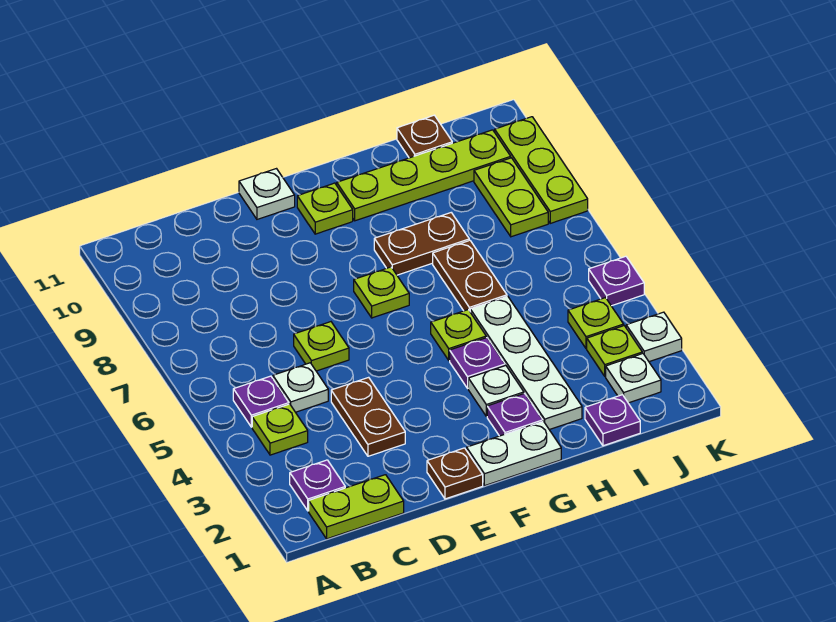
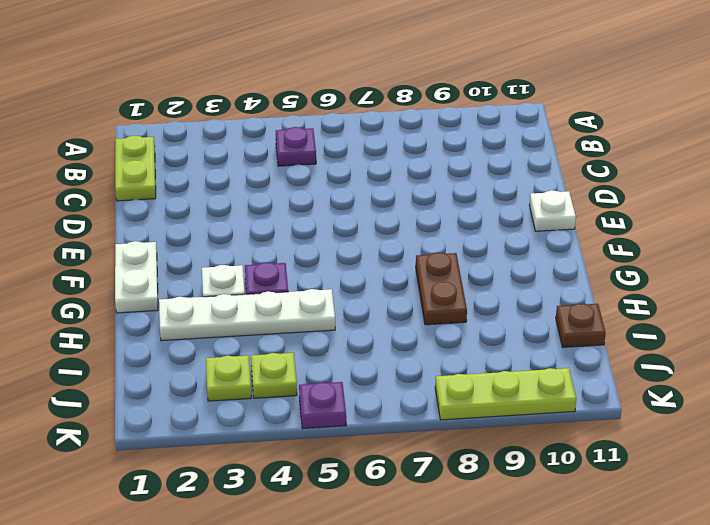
none -> purple plate B2 level 1
none -> lime plate B4 level 1
none -> white plate C5 level 1

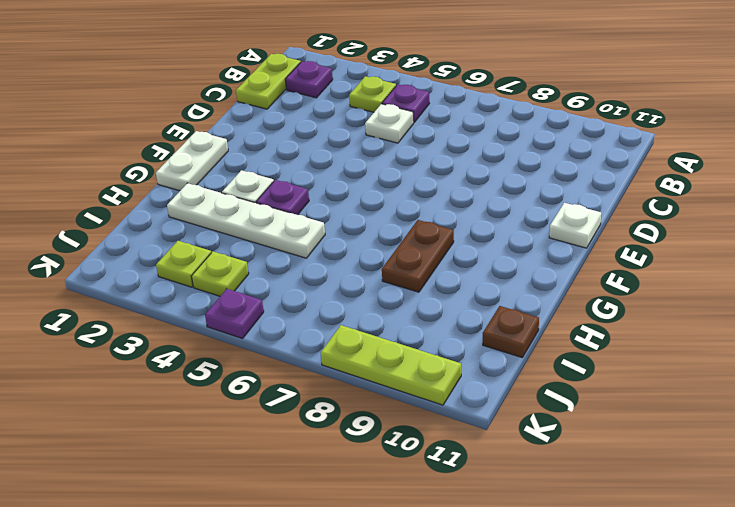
none -> brown plate D3:D4 level 1
none -> lime plate D6 level 1
none -> brown plate E1 level 1

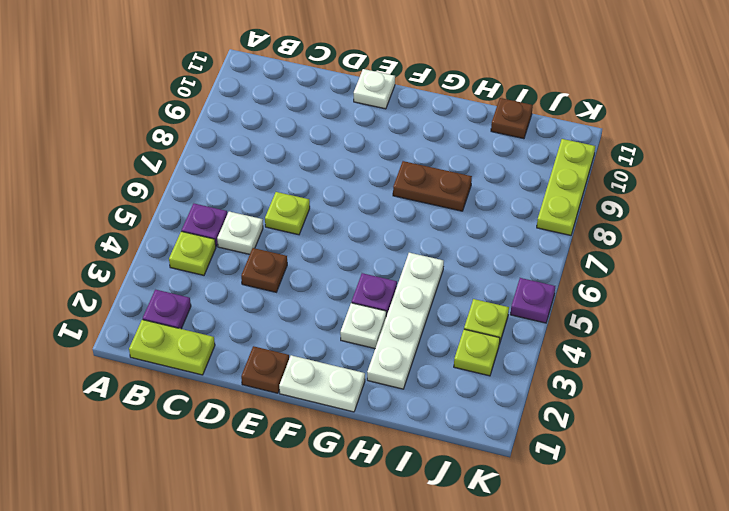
brown plate D4 level 1 -> brown plate D3:D4 level 1
none -> lime plate F7 level 1
none -> lime plate F10 level 1
none -> purple plate G2 level 1

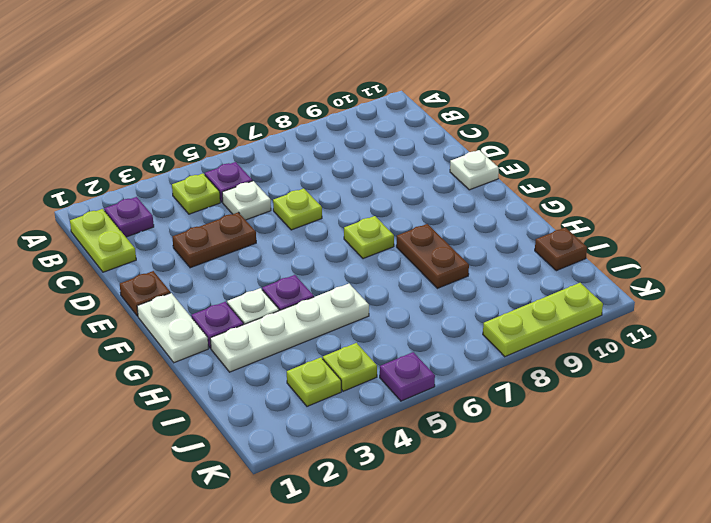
none -> lime plate F10 level 1
none -> lime plate G5 level 1
none -> lime plate G10:J10 level 1

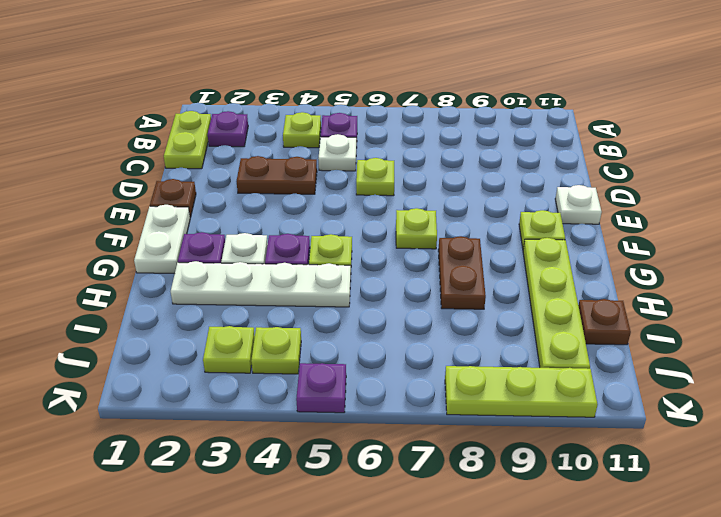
none -> brown plate H6:H7 level 1
none -> purple plate I1 level 1
none -> white plate J2 level 1

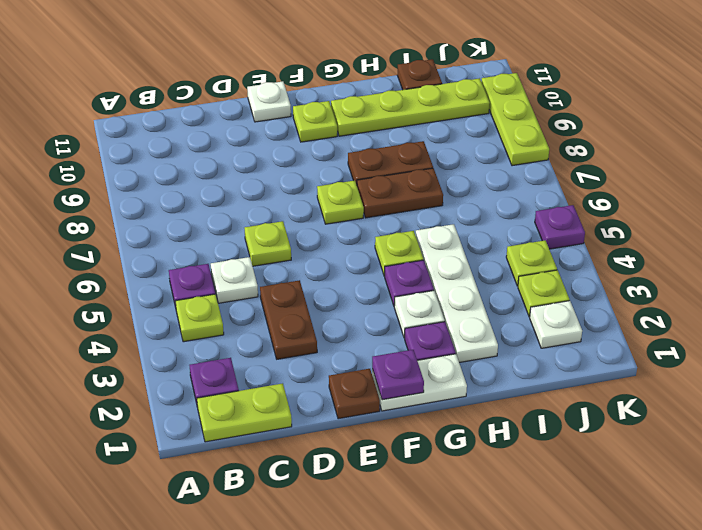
purple plate F1 level 2 -> purple plate I1 level 1
brown plate G7:H7 level 1 -> brown plate H6:H7 level 1
none -> lime plate J8:J9 level 1
none -> white plate K3 level 1

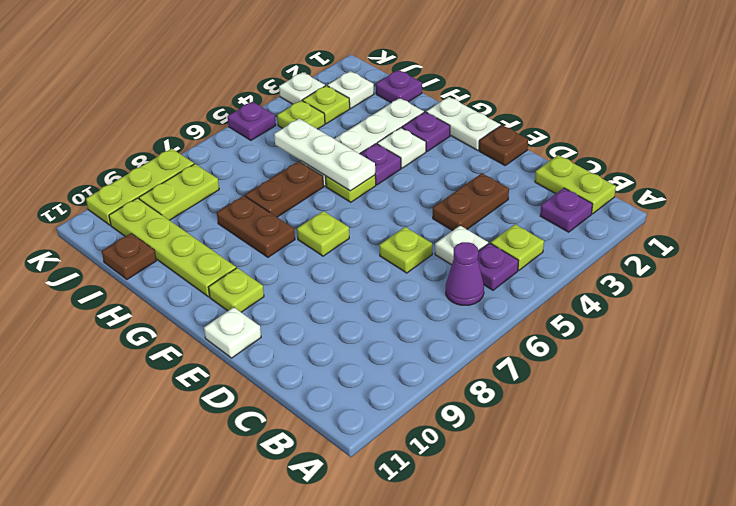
purple cone B6 level 1 -> none
white plate G5:I5 level 2 -> none

